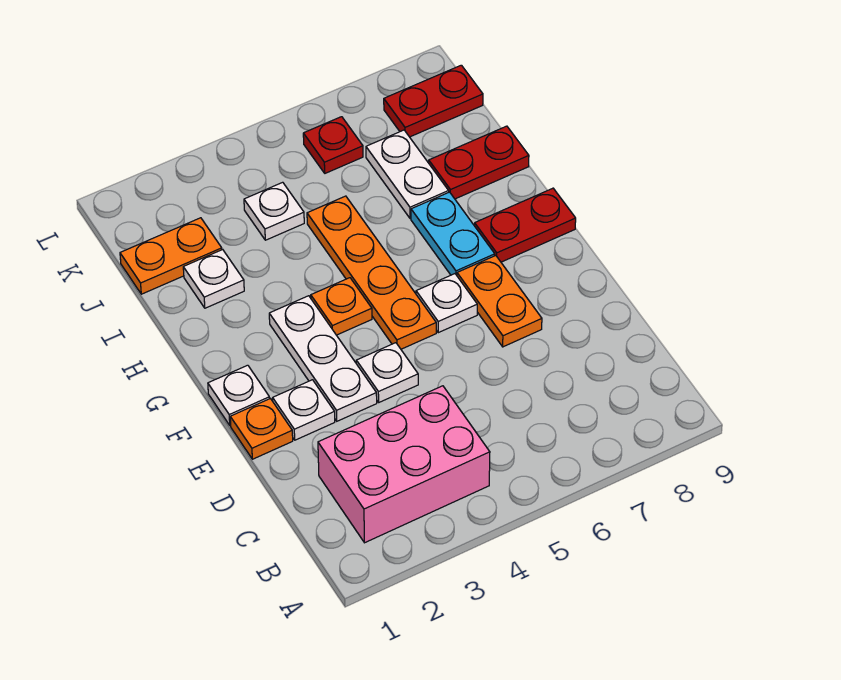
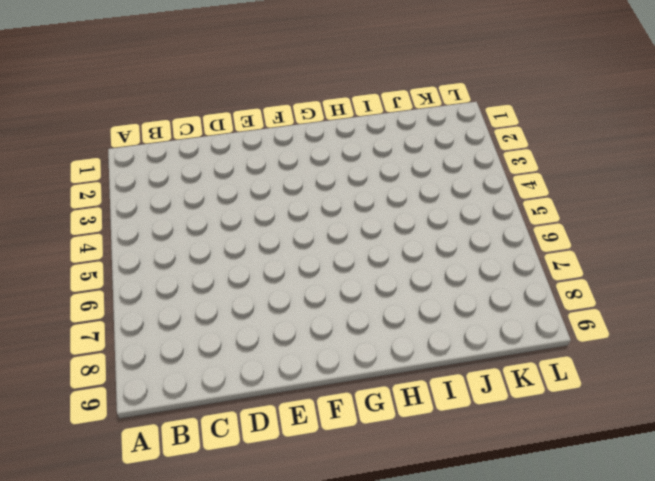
none -> pink brick B2:C4 level 1
none -> orange plate E1 level 1
none -> white plate E2 level 1

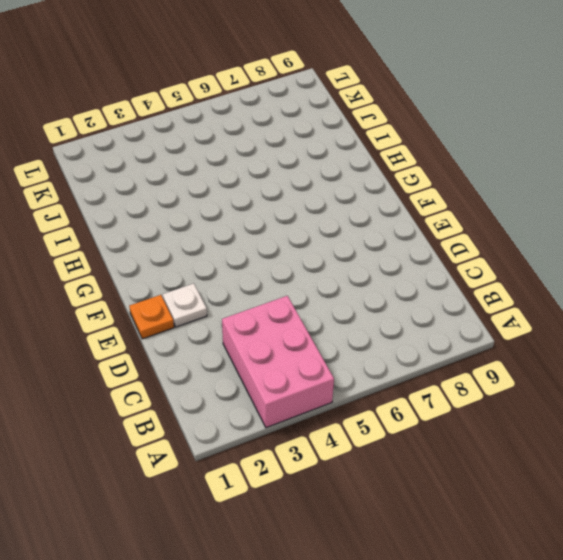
pink brick A3:C4 level 1 -> pink brick B2:C4 level 1
none -> white plate E3:G3 level 1
none -> white plate E4 level 1
none -> orange plate E7:F7 level 1

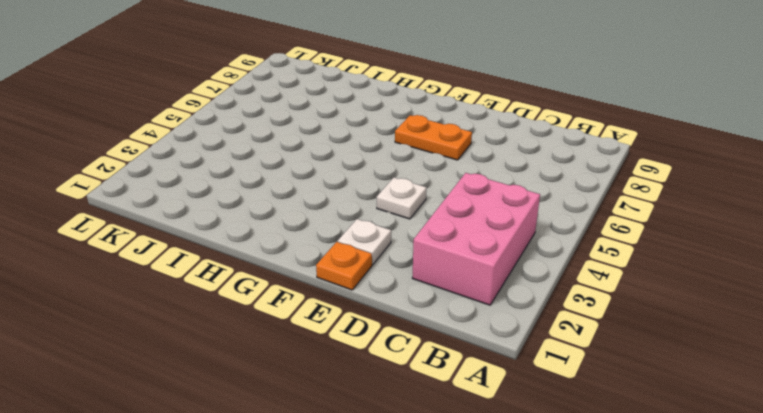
none -> white plate E3:G3 level 1
none -> white plate F1 level 1
none -> orange plate F5:I5 level 1

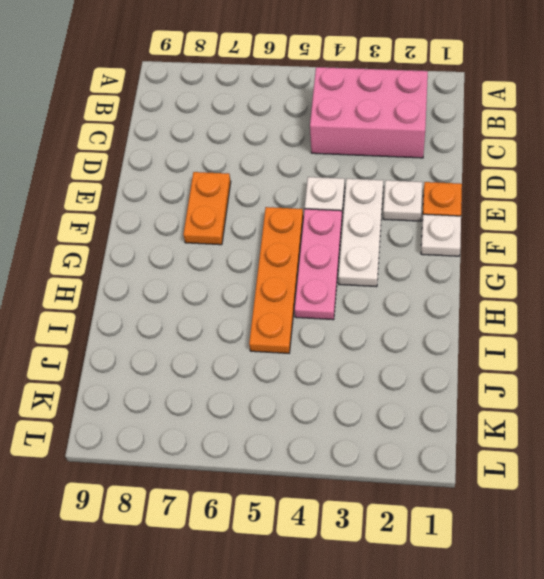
pink plate F4:H4 level 1 -> orange plate G4 level 1
none -> white plate F6 level 1
none -> cyan plate G7:H7 level 1
none -> red plate G8:G9 level 1

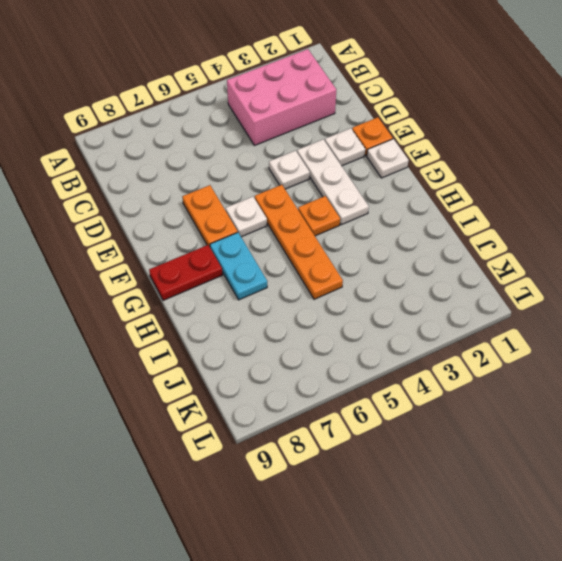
none -> white plate I2 level 1
none -> white plate I7:J7 level 1
none -> red plate I8:I9 level 1

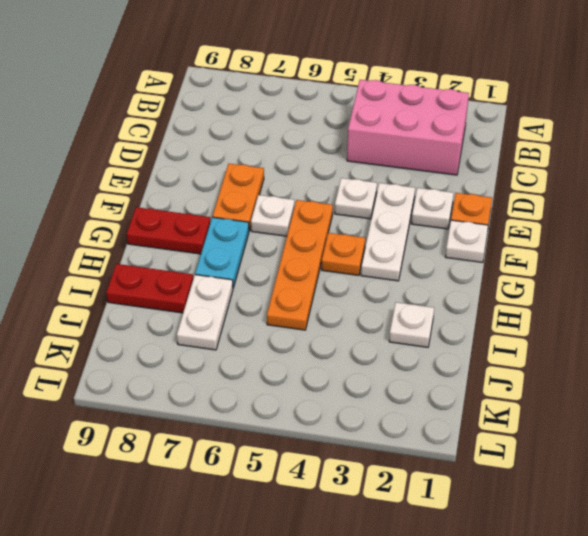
none -> orange plate J1:J2 level 1
none -> white plate J4 level 1
none -> red plate K6 level 1

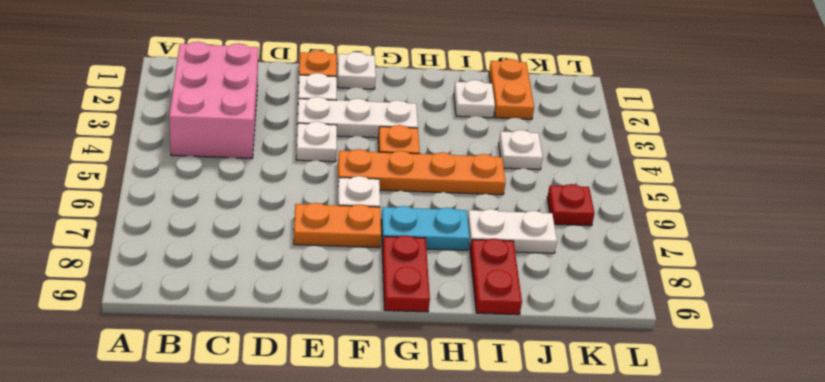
none -> red plate K8:K9 level 1

